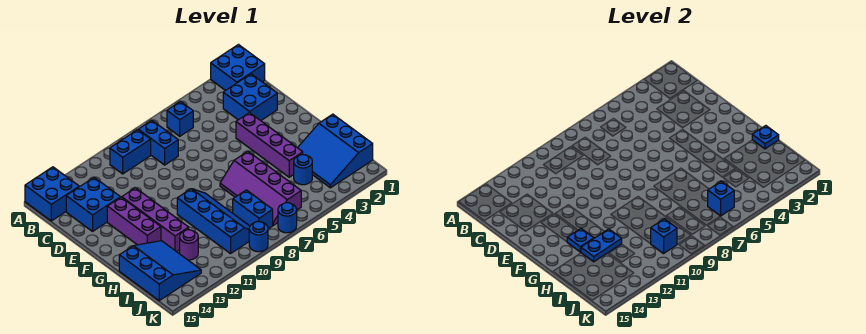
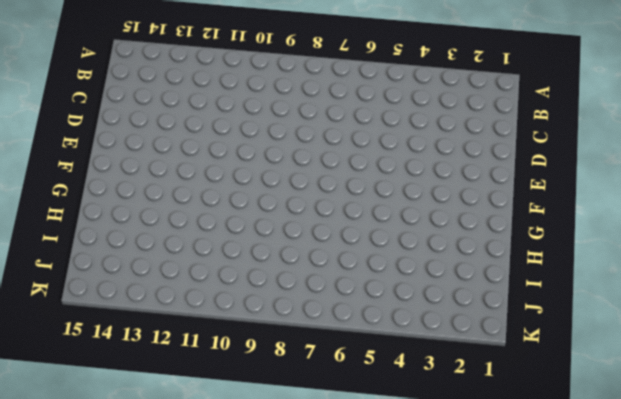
none -> blue brick A1:B2 level 1
none -> blue brick A14:B15 level 1
none -> blue brick B6 level 1

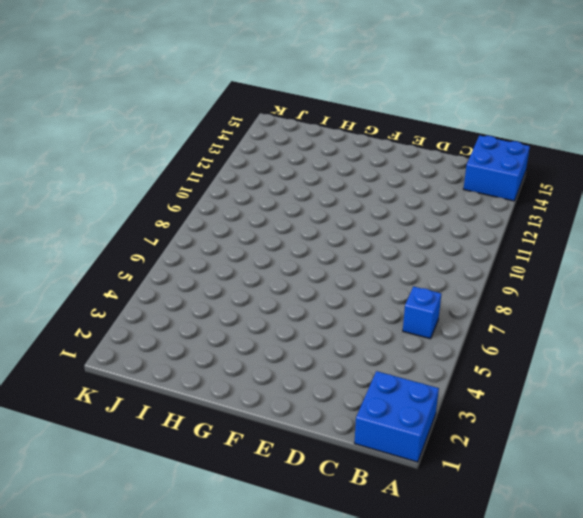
none -> blue brick B8:C8 level 1
none -> blue brick B9:B10 level 1
none -> blue brick C2:D3 level 1

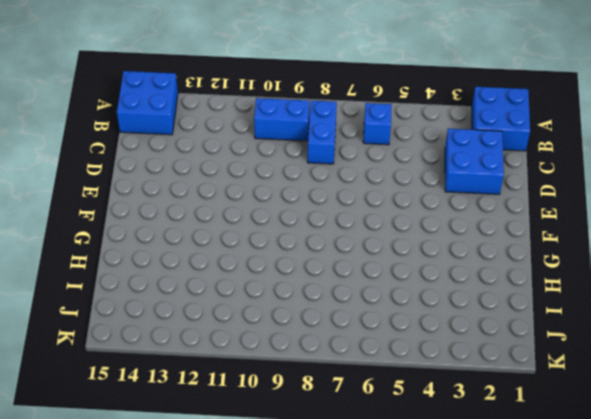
none -> blue brick C13:D14 level 1
none -> purple brick E4:H4 level 1
none -> purple brick E12:H12 level 1

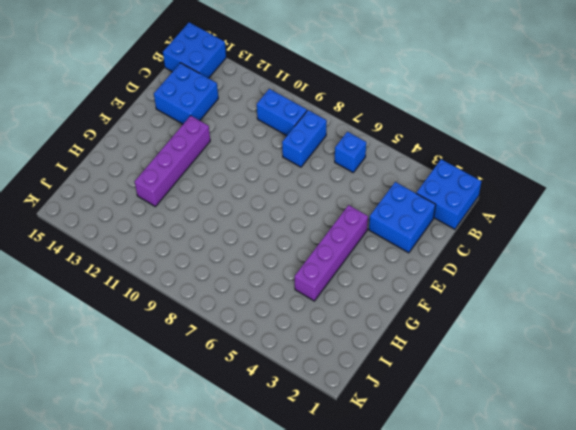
none -> purple brick E13:G13 level 1
none -> purple slope G6:J7 level 1 top 6
none -> blue slope G9:J10 level 1 top 10

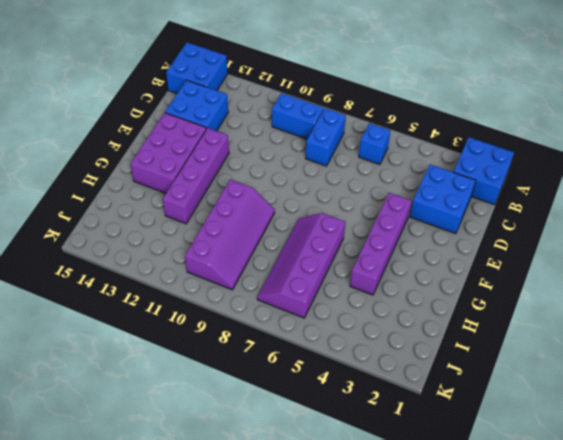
purple brick E13:G14 level 1 -> purple brick E13:G13 level 1
purple slope G9:J10 level 1 top 10 -> blue slope G9:J10 level 1 top 10
none -> blue slope H1:J3 level 1 top 1
none -> blue slope H13:J15 level 1 top 15
none -> blue round brick I4 level 1

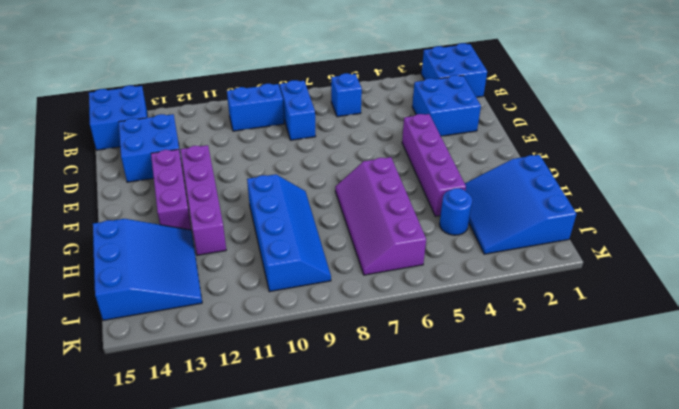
none -> blue brick I8:J8 level 1
none -> purple round brick I12 level 1
none -> blue round brick K7 level 1

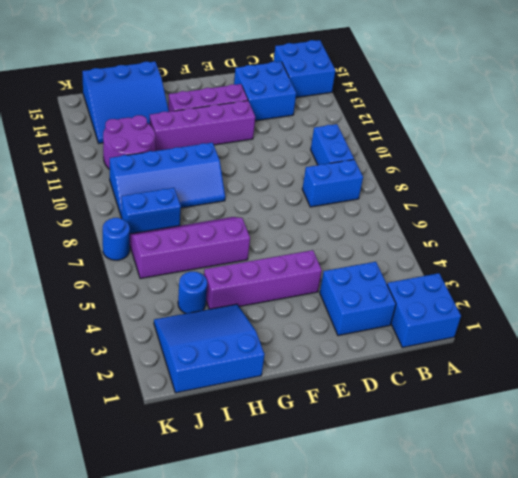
purple round brick I11:J12 level 1 -> purple round brick I12 level 1
none -> blue brick B6 level 1
none -> blue round brick K9 level 1
none -> blue plate G13 level 2

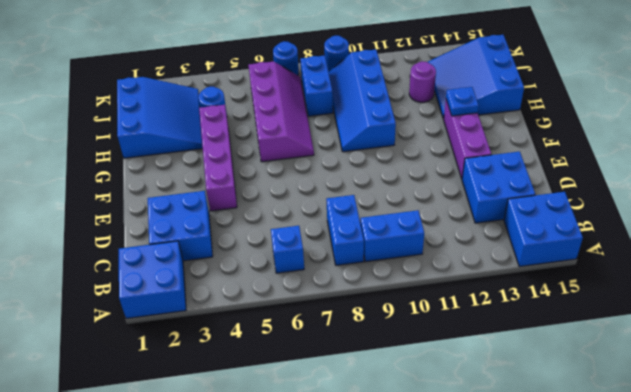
none -> purple brick E12:H12 level 1
none -> blue plate H1 level 2
none -> blue plate H12:H13 level 2

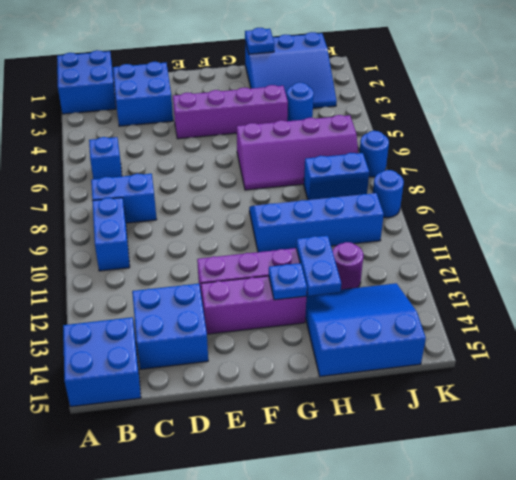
none -> blue brick J6 level 2
none -> blue brick J10 level 2

